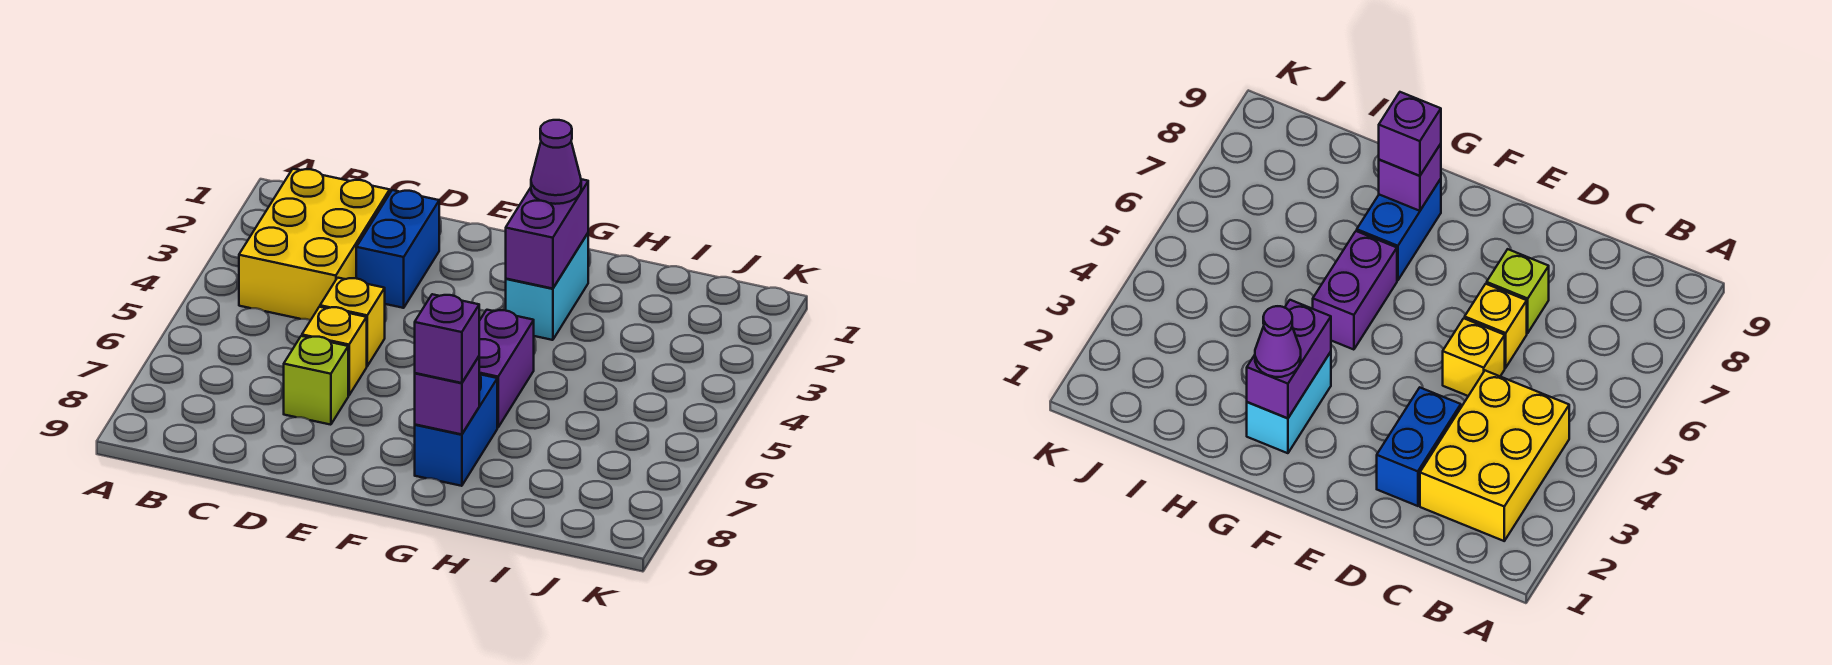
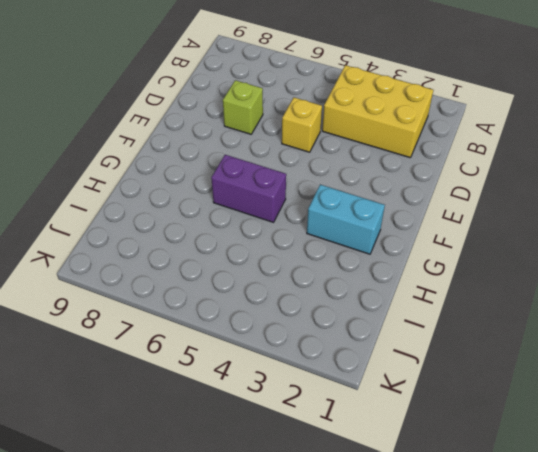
none -> blue brick D2:D3 level 1
none -> yellow brick D6 level 1
none -> blue brick G7:G8 level 1

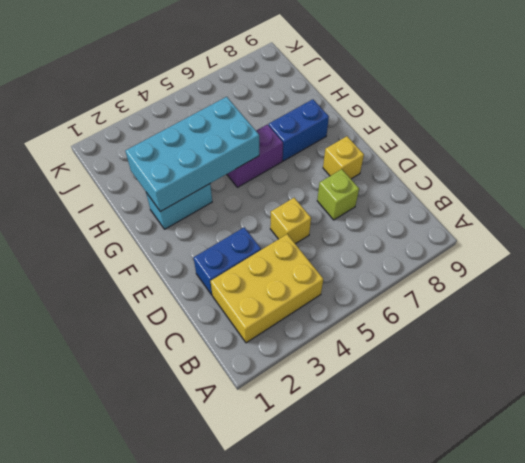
yellow brick E8 level 1 -> yellow brick D6 level 1
cyan brick G2:H5 level 2 -> purple brick G2:G3 level 2
none -> purple brick G8 level 2
none -> purple cone G2 level 3
none -> purple brick G8 level 3

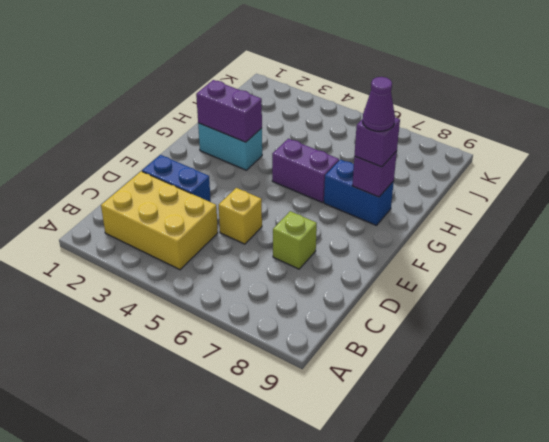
purple cone G8 level 4 -> purple cone G2 level 3
none -> yellow brick D6 level 1

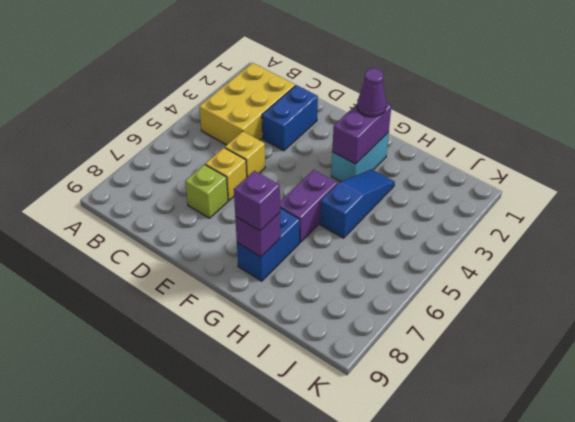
blue slope H3:H5 level 1 top 5 -> none

